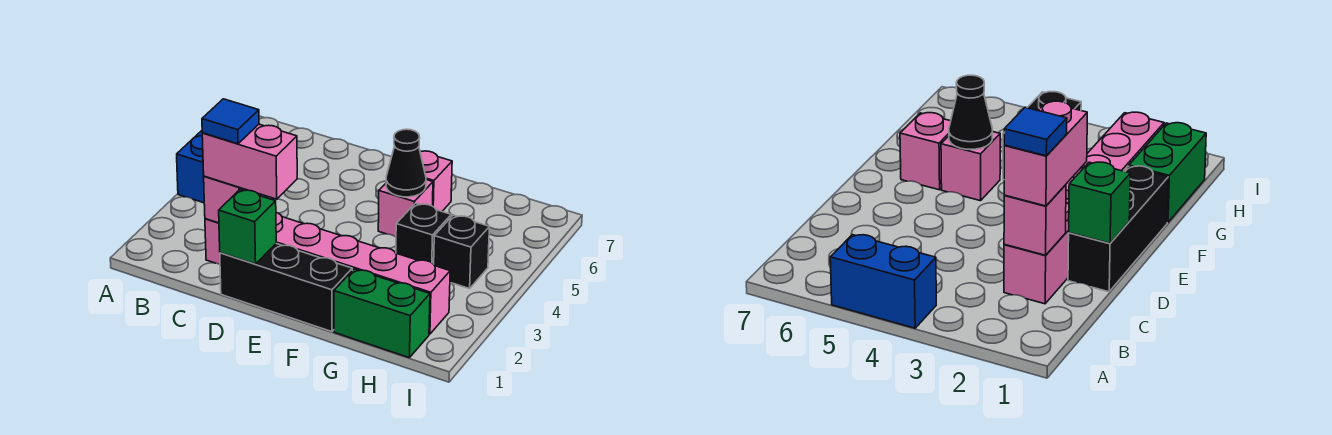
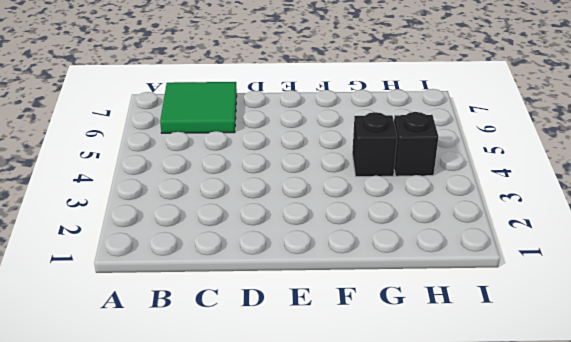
green tile B6:C7 level 1 -> none
none -> blue brick A4:A5 level 1
none -> pink brick C2:H2 level 1
none -> black brick D1:F1 level 1

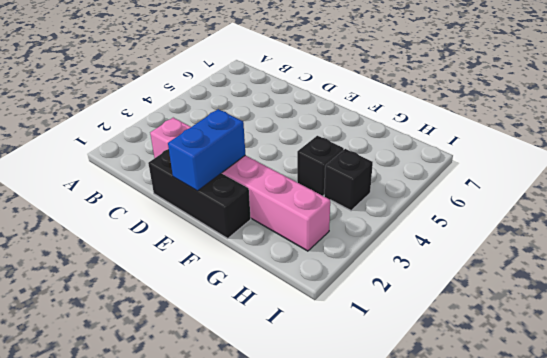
blue brick E1:E2 level 2 -> blue brick A4:A5 level 1
none -> pink brick F5 level 1
none -> pink brick F6 level 1
none -> green brick G1:H1 level 1

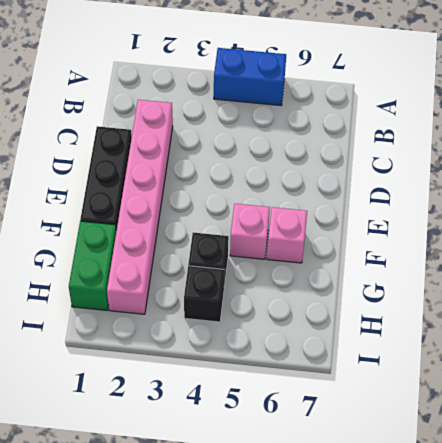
none -> pink brick C2 level 2
none -> green brick D1 level 2
none -> black cone F5 level 2

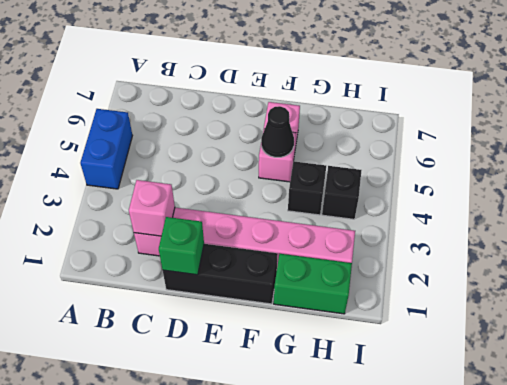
none -> pink brick C2:D2 level 3
none -> blue tile C2 level 4

